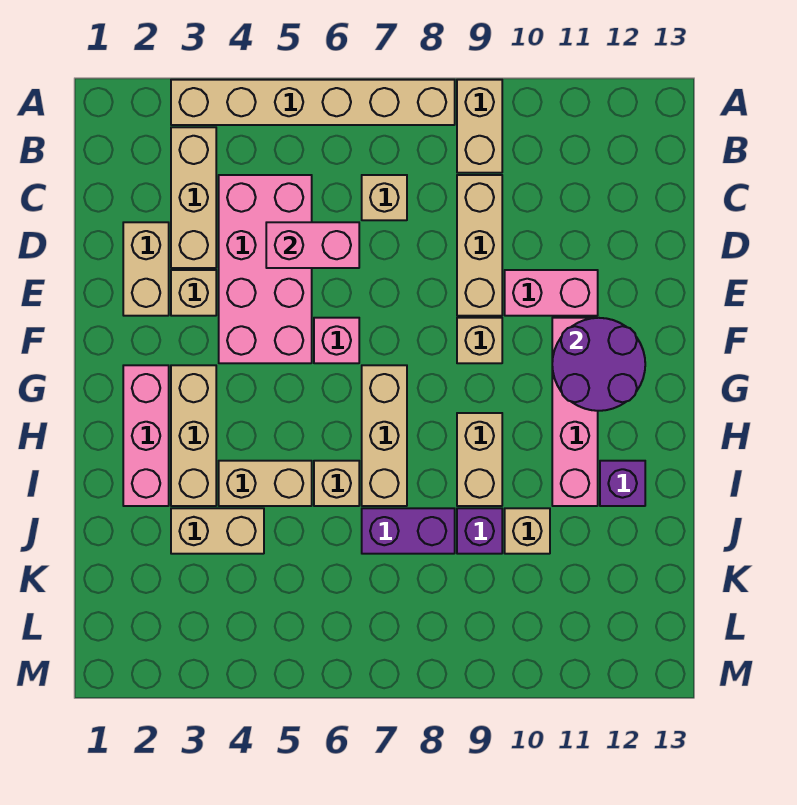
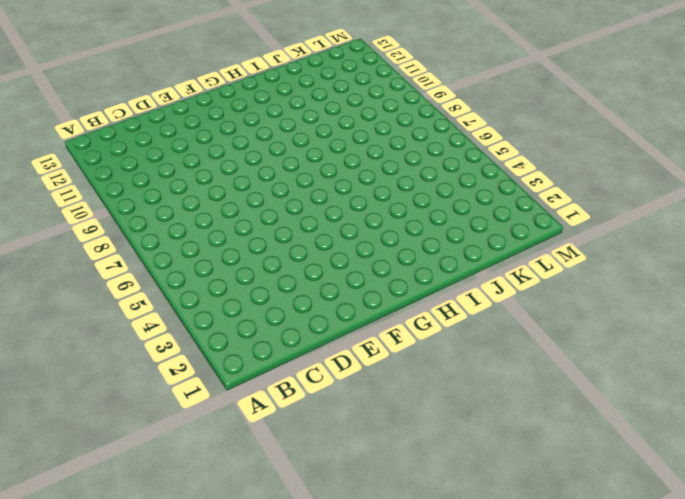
none -> tan brick A3:A8 level 1
none -> tan brick A9:B9 level 1
none -> tan brick B3:D3 level 1

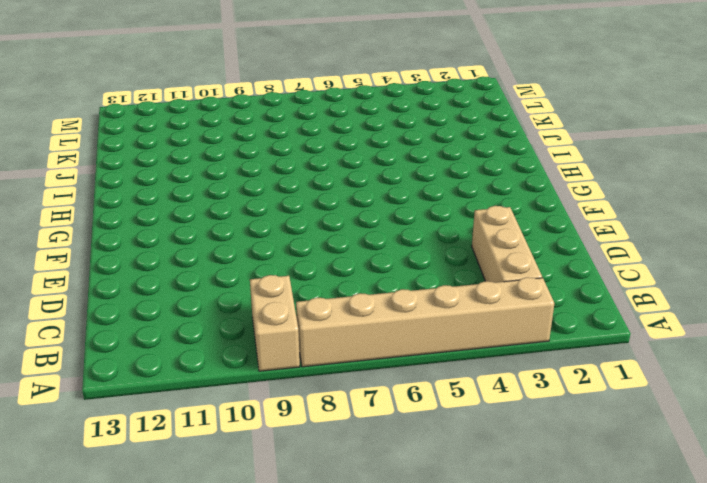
none -> pink brick C4:F5 level 1
none -> tan brick C7 level 1
none -> tan brick C9:E9 level 1

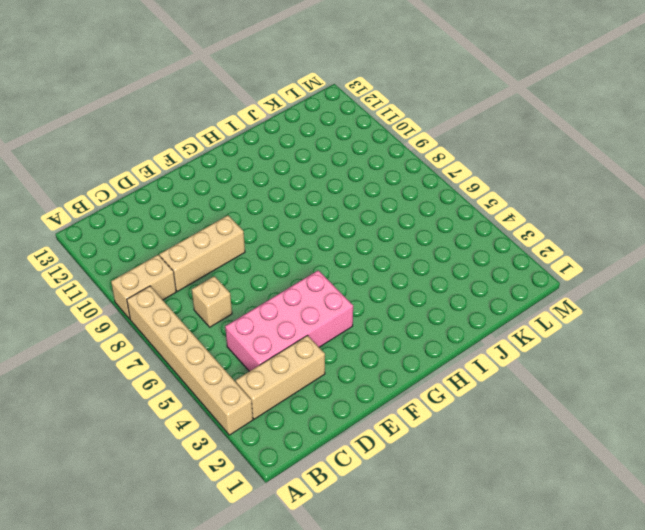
none -> tan brick D2:E2 level 1
none -> tan brick E3 level 1
none -> pink brick E10:E11 level 1

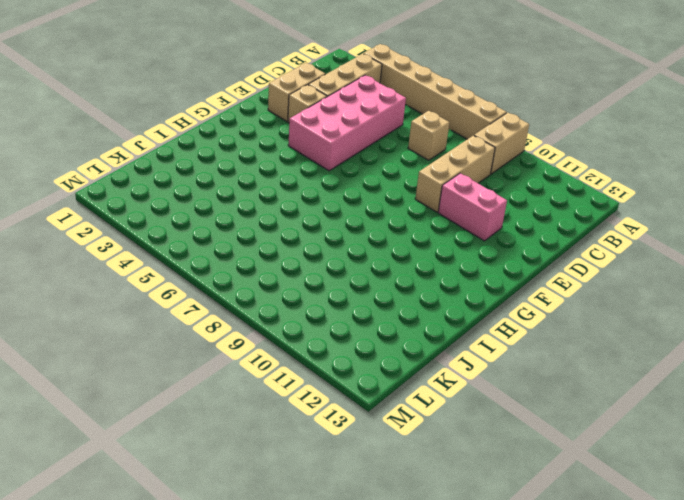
none -> pink brick F6 level 1
none -> tan brick F9 level 1
none -> pink brick F11:I11 level 1

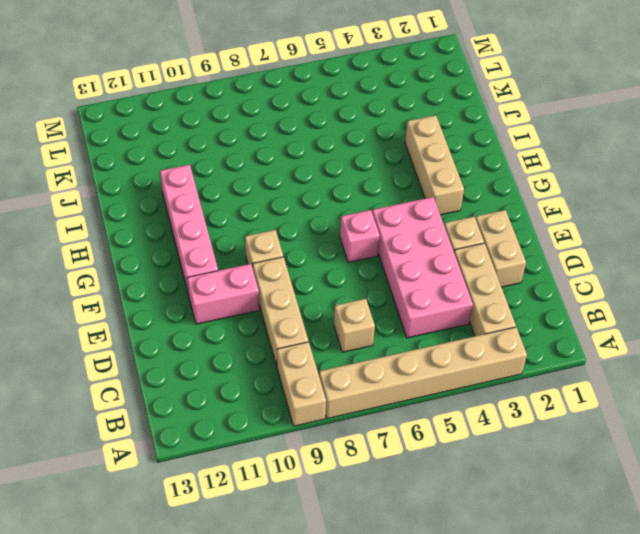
none -> pink brick G2:I2 level 1
none -> tan brick G7:I7 level 1
none -> tan brick H9:I9 level 1

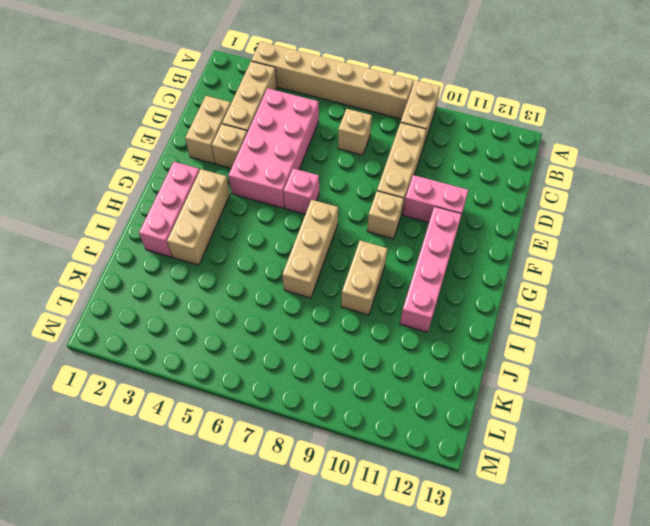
none -> tan brick I4:I5 level 1
none -> tan brick I6 level 1
none -> purple brick I12 level 1

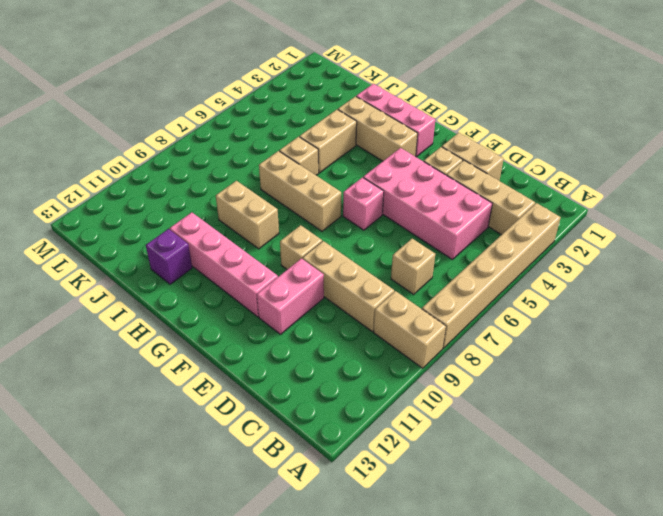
none -> tan brick J3:J4 level 1
none -> purple brick J7:J8 level 1
none -> purple brick J9 level 1

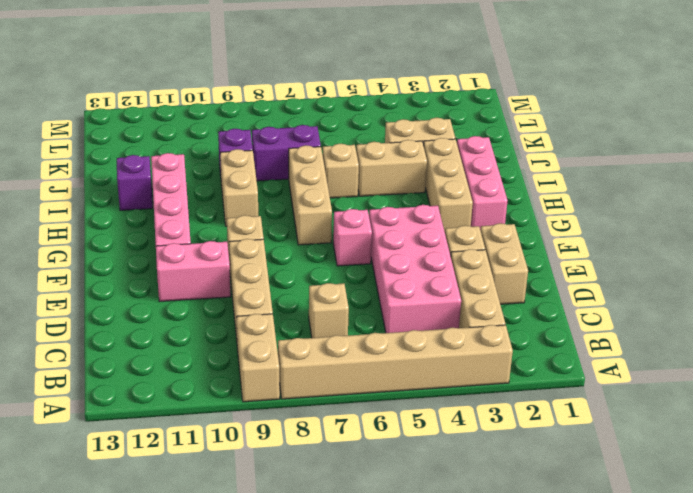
none -> tan brick J10 level 1
none -> pink brick D5:D6 level 2
none -> purple round brick F11:G12 level 2

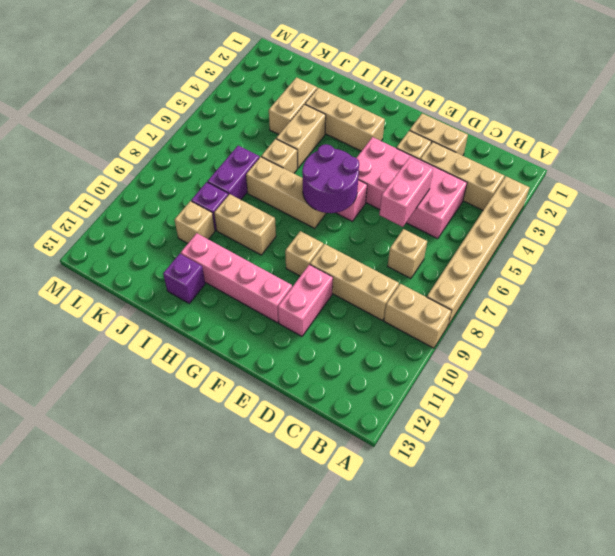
purple round brick F6:G7 level 2 -> purple round brick F11:G12 level 2
none -> pink brick G2:I2 level 1

